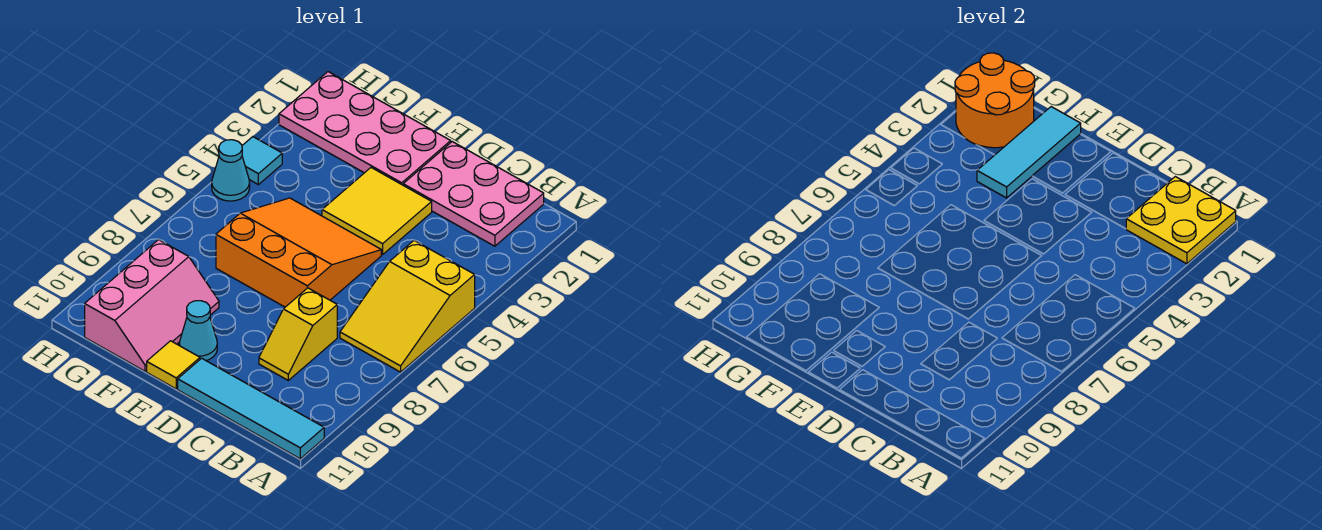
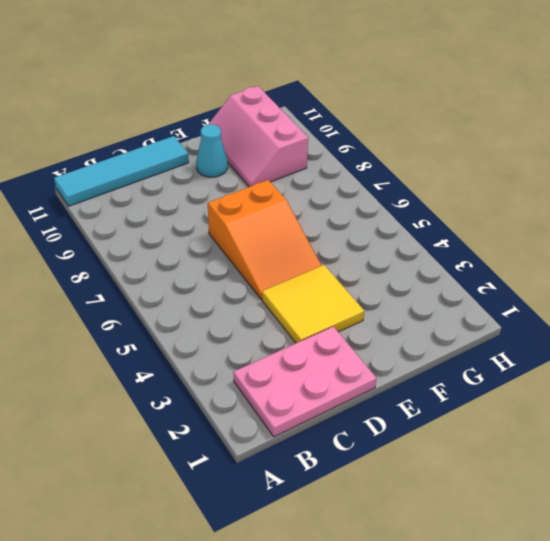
orange slope D5:E7 level 1 top 7 -> orange slope D5:F7 level 1 top 7
none -> yellow slope A5:B7 level 1 top 5
none -> yellow slope C8:C9 level 1 top 8
none -> pink plate E1:H2 level 1

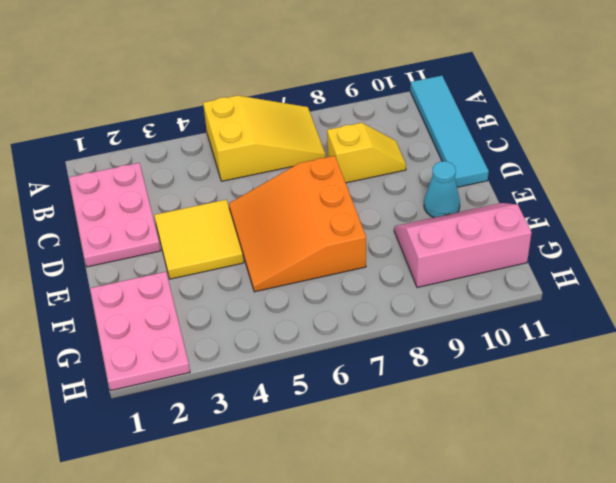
pink plate F1:H2 level 1 -> pink plate E1:H2 level 1
none -> yellow tile E11 level 1
none -> cyan tile H4 level 1
none -> cyan cone H5 level 1

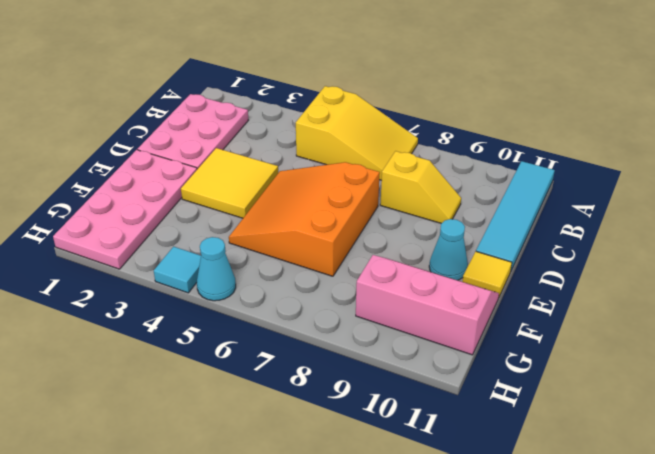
none -> yellow plate A1:B2 level 2
none -> cyan tile F1:F3 level 2
none -> orange round brick G1:H2 level 2

